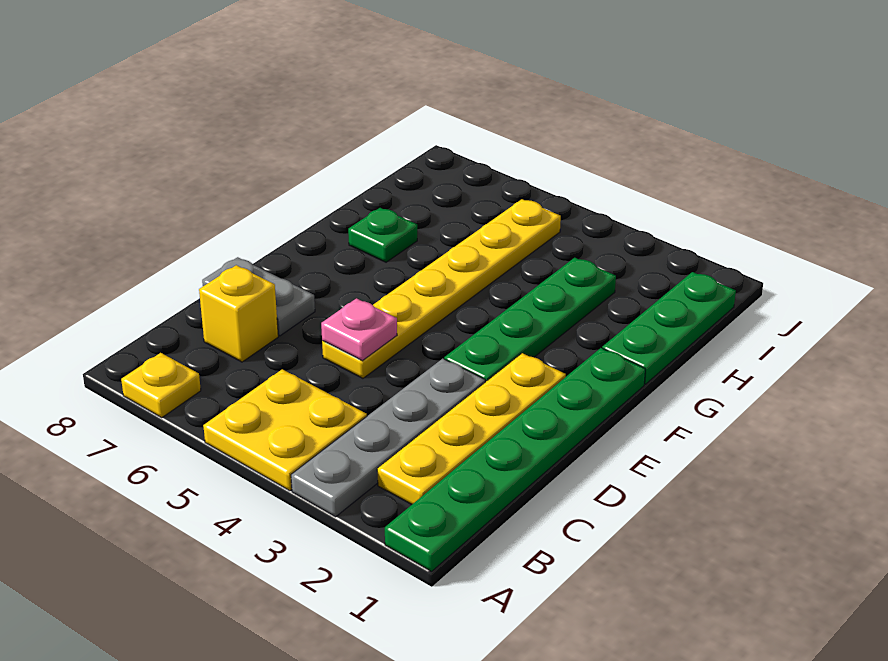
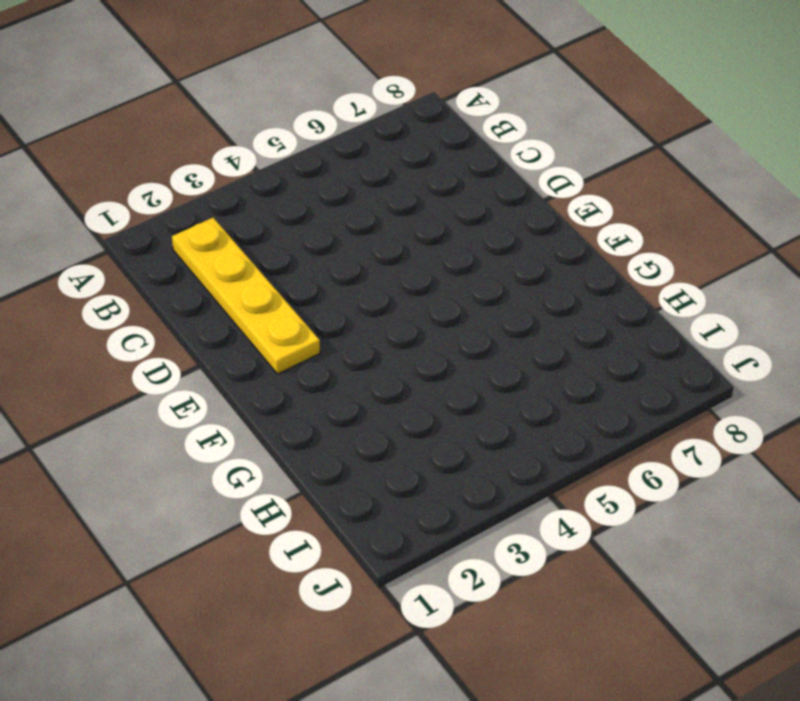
none -> green plate A1:F1 level 1
none -> grey plate A3:D3 level 1
none -> yellow plate A4:B5 level 1

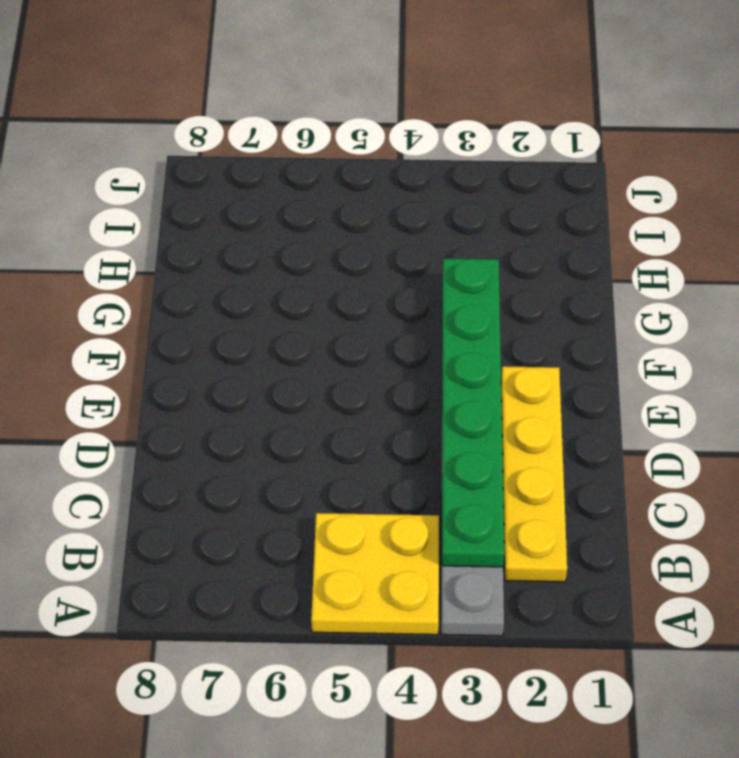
green plate B3:G3 level 2 -> green plate A1:F1 level 1
none -> yellow plate A7 level 1
none -> yellow brick C7 level 1
none -> yellow plate D5:I5 level 1

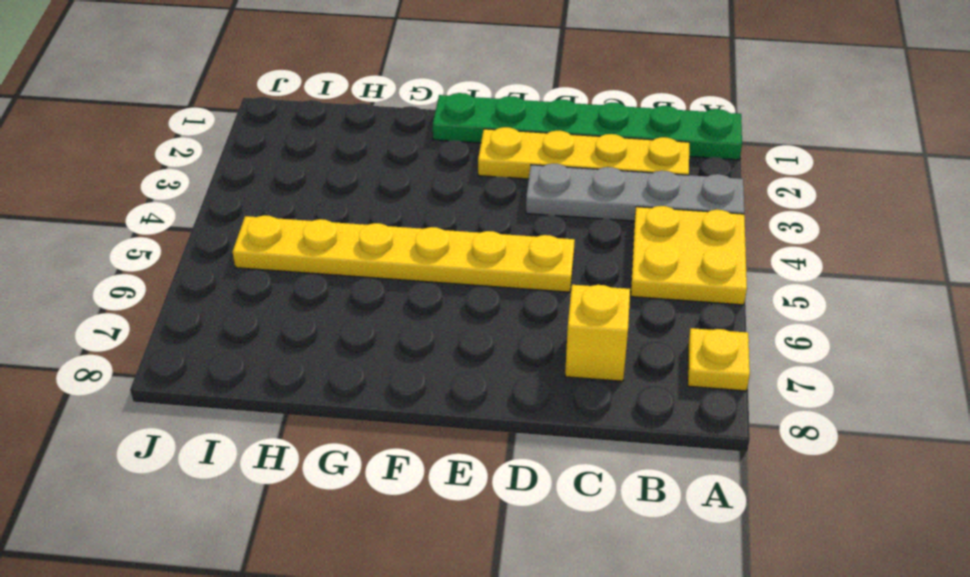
none -> grey plate D7:D8 level 1
none -> green plate E3:H3 level 1
none -> green plate G1:I1 level 1

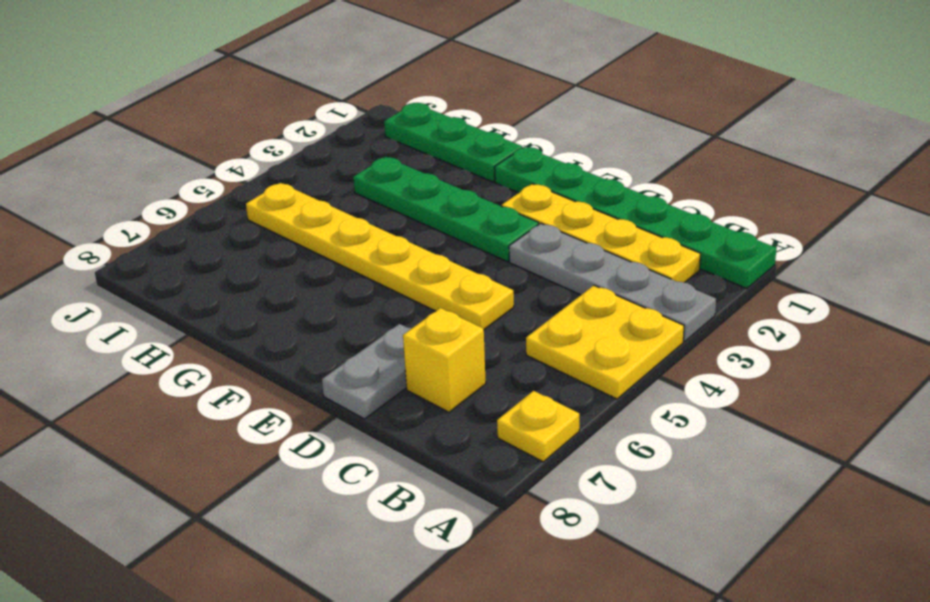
none -> green plate G7 level 1
none -> pink plate D5 level 2

